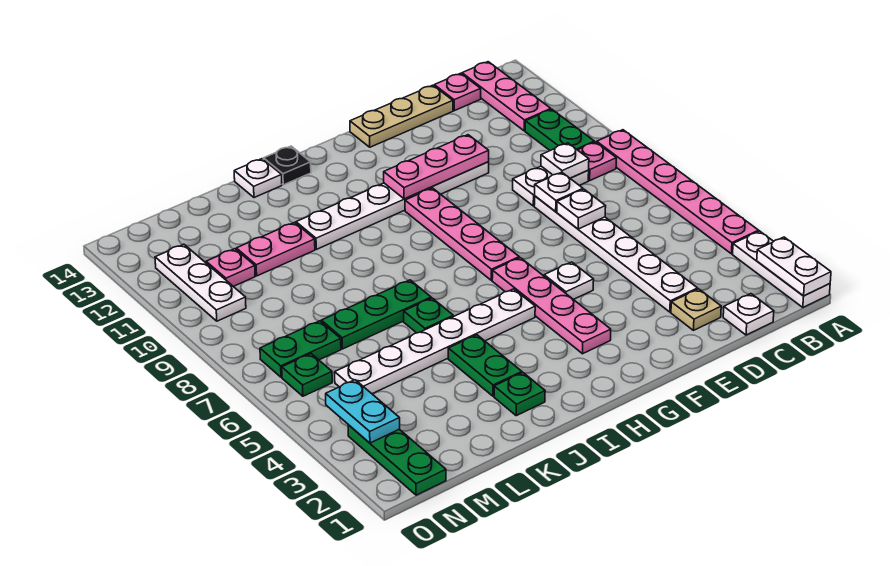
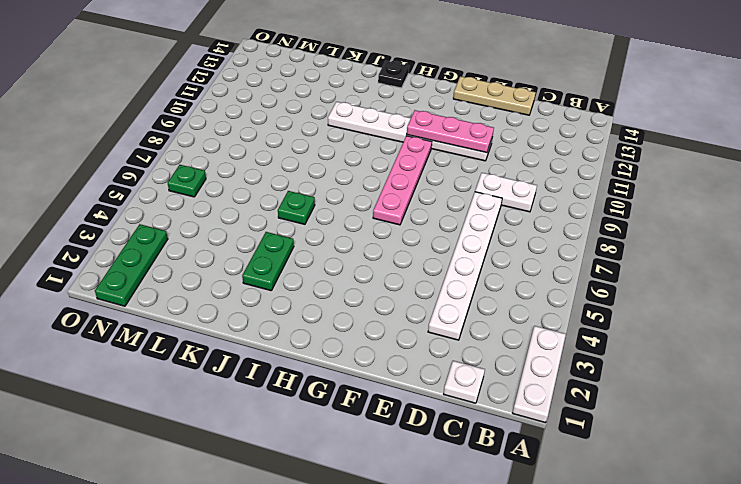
none -> pink plate A4:A9 level 1
none -> pink plate B9 level 1
none -> green plate B10:B11 level 1
none -> pink plate B12:B14 level 1

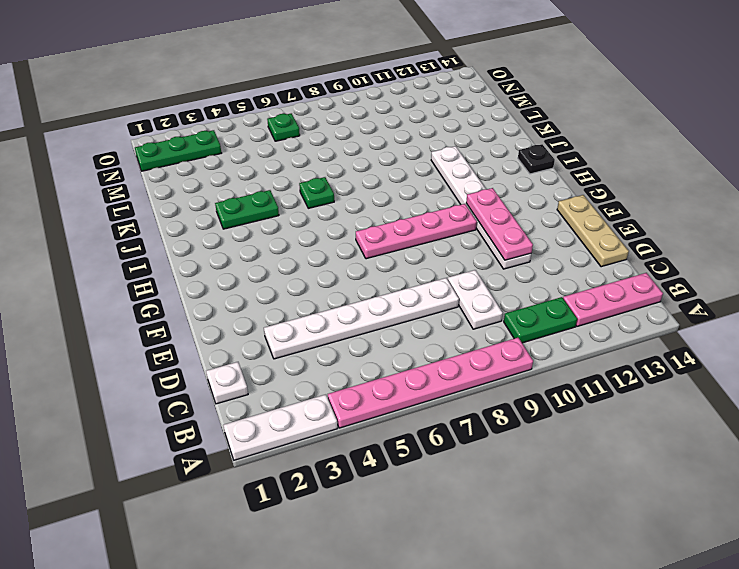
none -> pink plate B9 level 1
none -> pink plate C14 level 1
none -> tan plate D2 level 1
none -> white plate F5 level 1

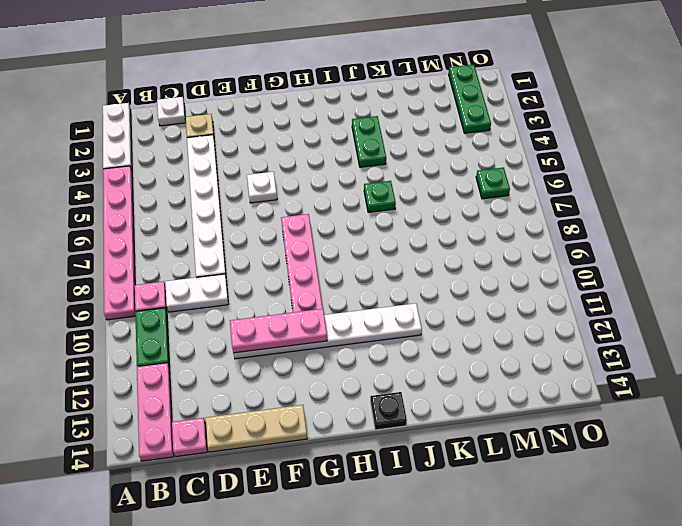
none -> pink plate G3:G6 level 1
none -> white plate H5:M5 level 1
none -> green plate J2 level 1
none -> green plate J7:L7 level 1

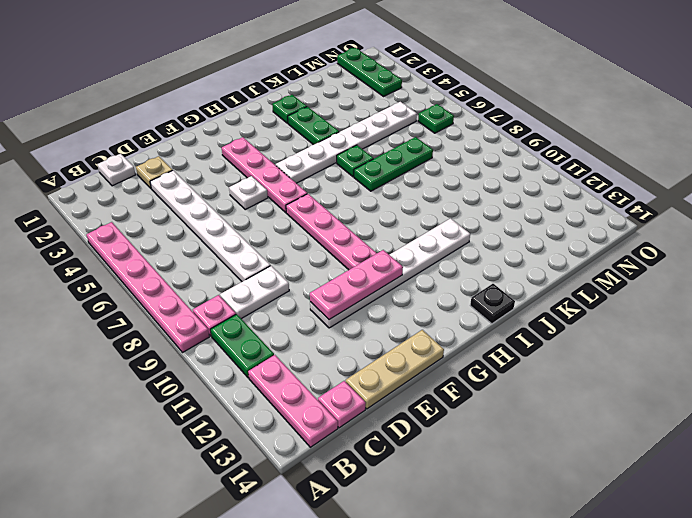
none -> white plate A1:A3 level 1
none -> white plate J14 level 1
none -> pink plate K11:L11 level 1
none -> green plate M7:N7 level 1

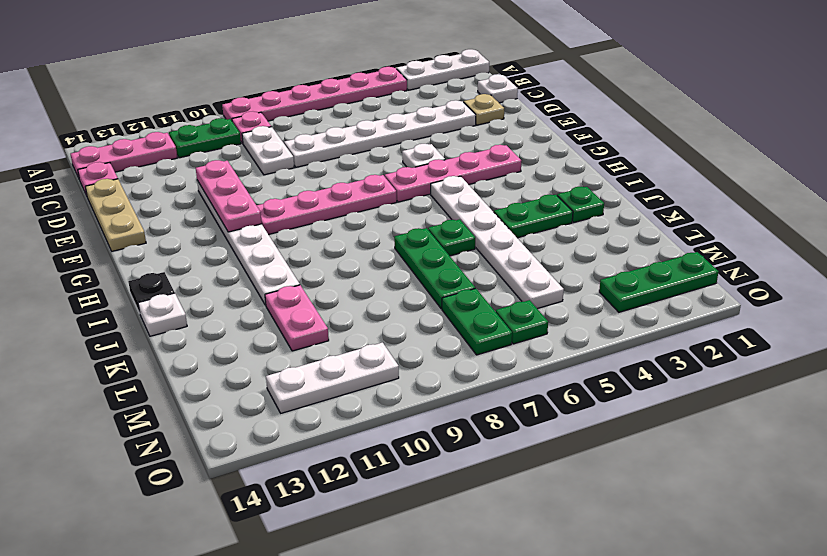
none -> pink plate M11 level 1
none -> white plate A1:A2 level 2
none -> white plate C9 level 2
none -> white plate D7 level 2

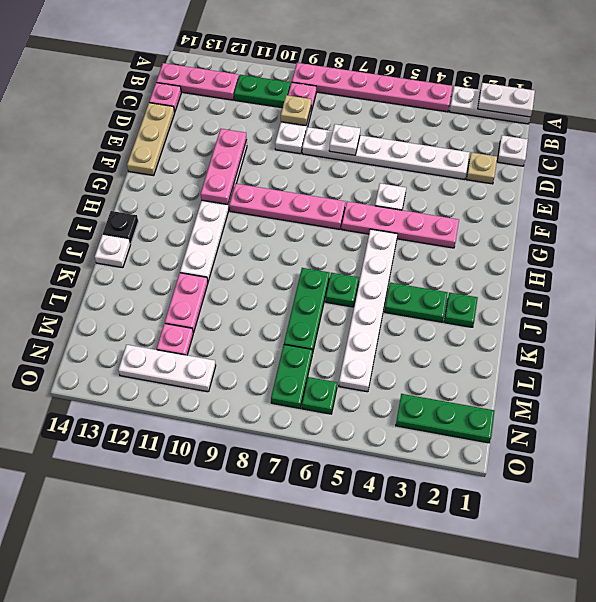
tan plate C9 level 2 -> white plate C9 level 2
none -> white plate D8 level 2
none -> cyan plate N3:N4 level 2

